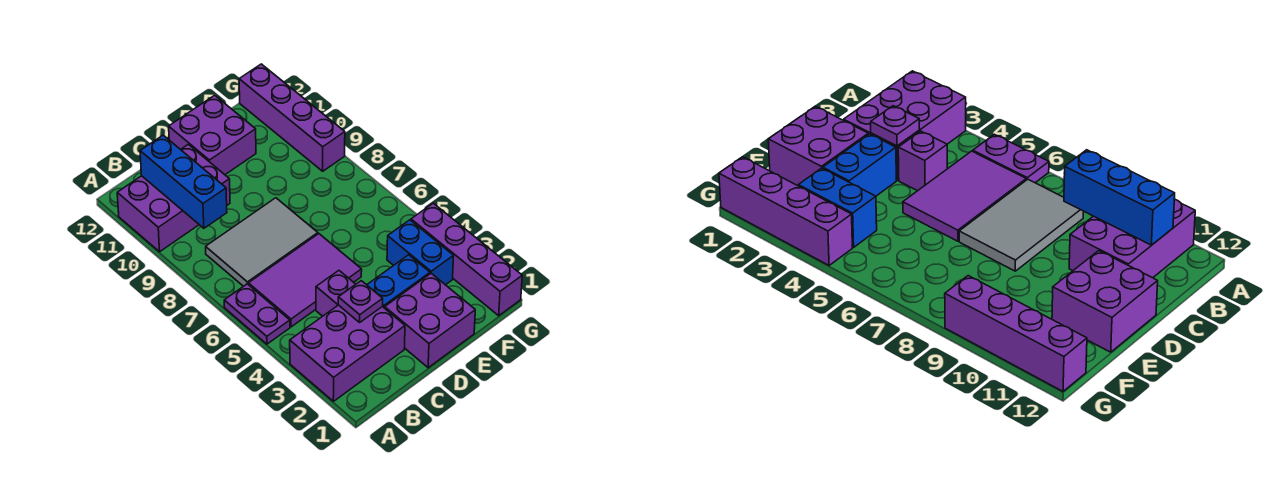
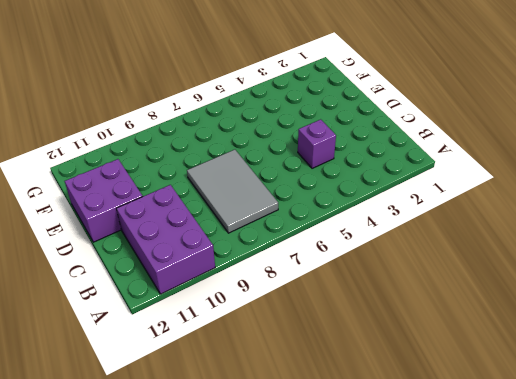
none -> purple brick A2:C3 level 1
none -> purple plate A5:A6 level 1
none -> purple tile B5:D6 level 1

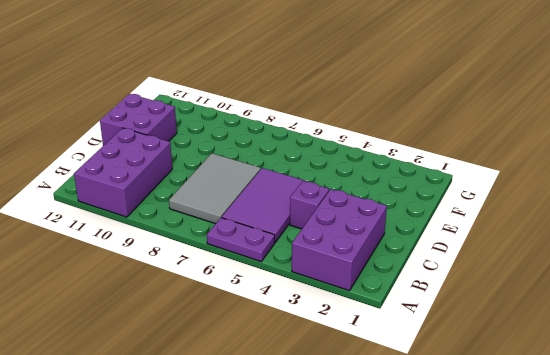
none -> purple brick D1:E2 level 1
none -> blue brick D3:E3 level 1
none -> blue brick F3:F4 level 1

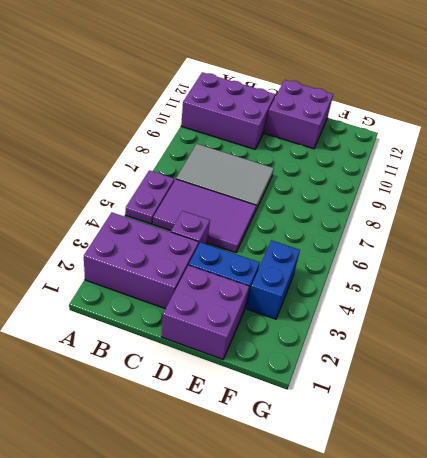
none -> purple brick G1:G4 level 1
none -> purple brick G9:G12 level 1
none -> blue brick B9:B11 level 2

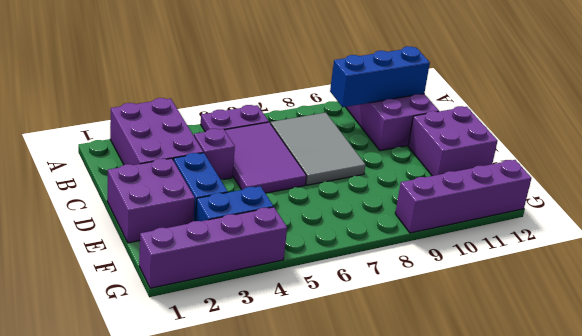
none -> purple plate C3 level 2

